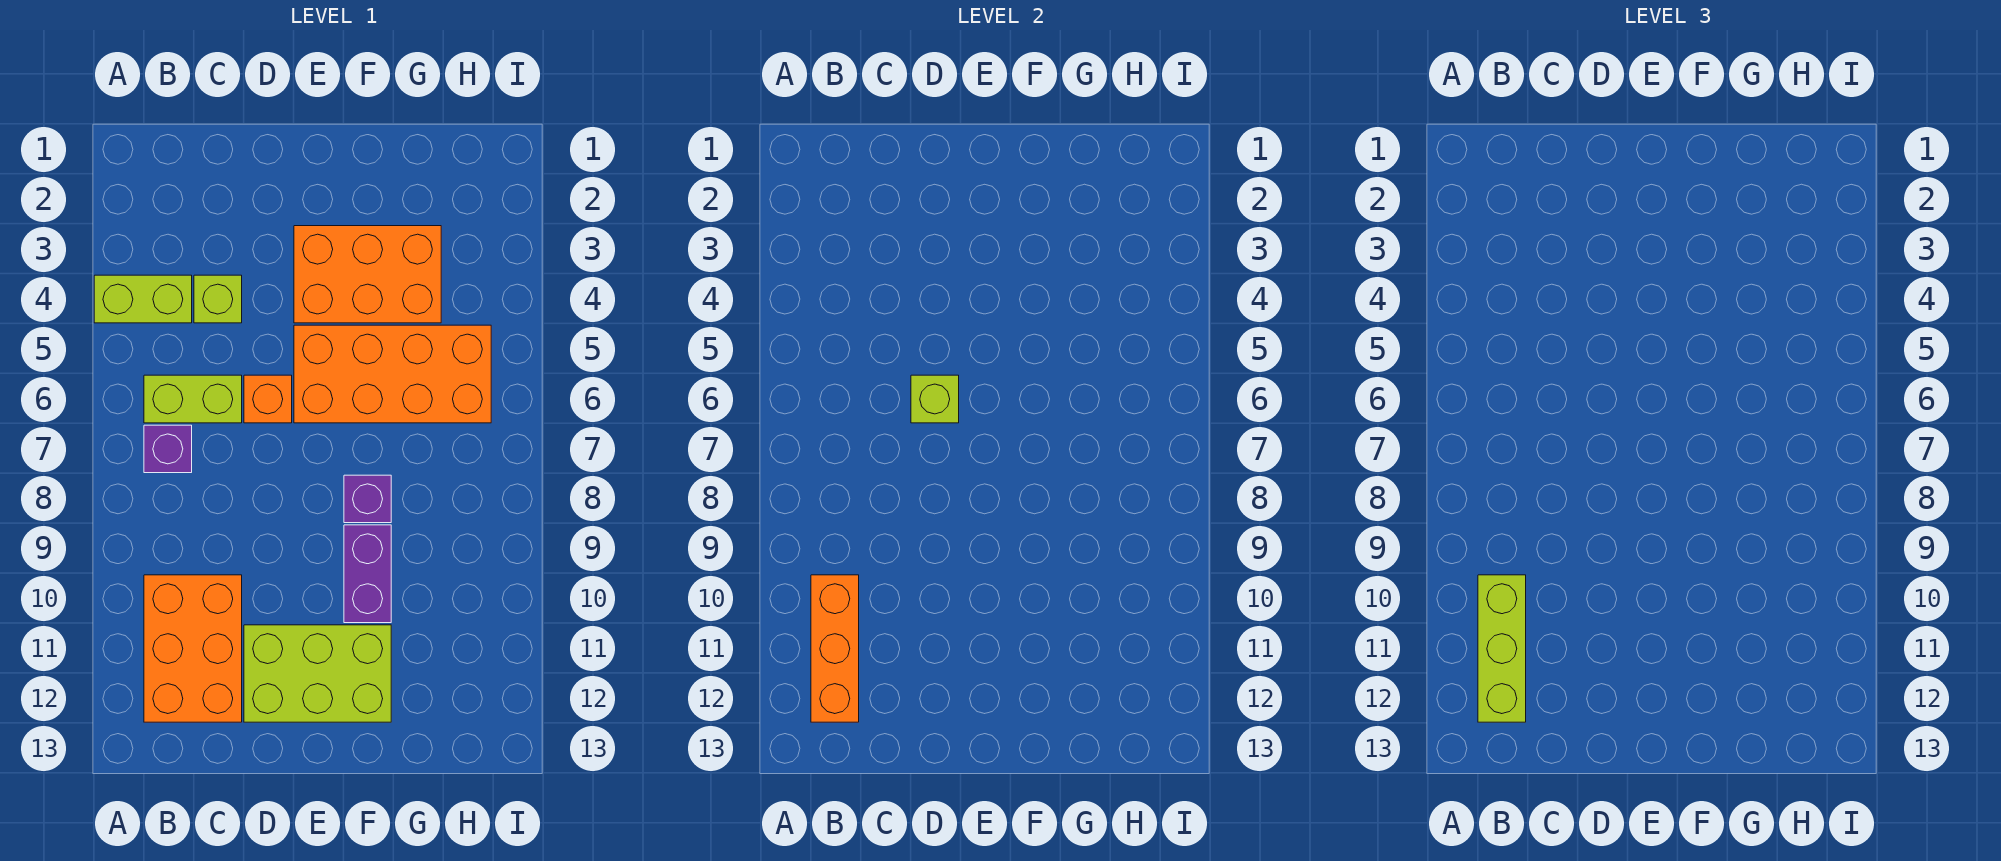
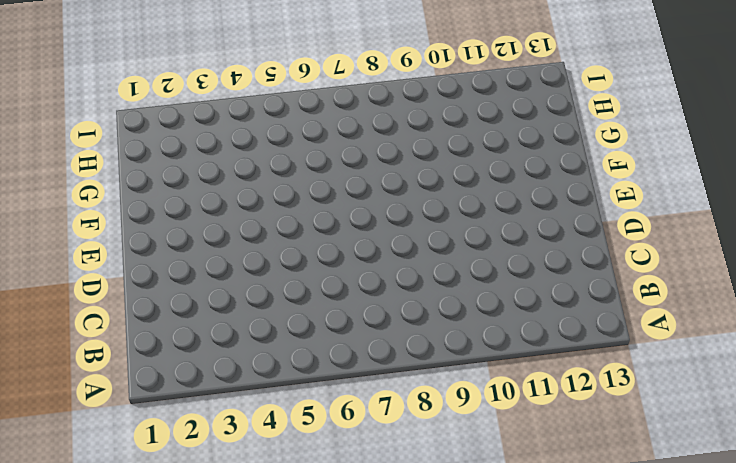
none -> lime brick A4:B4 level 1
none -> lime brick B6:C6 level 1
none -> purple brick B7 level 1

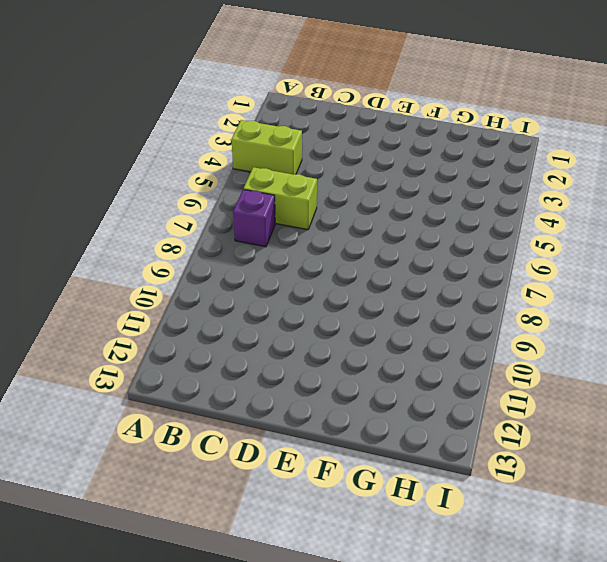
none -> orange brick B10:C12 level 1
none -> lime brick C4 level 1
none -> orange brick D6 level 1

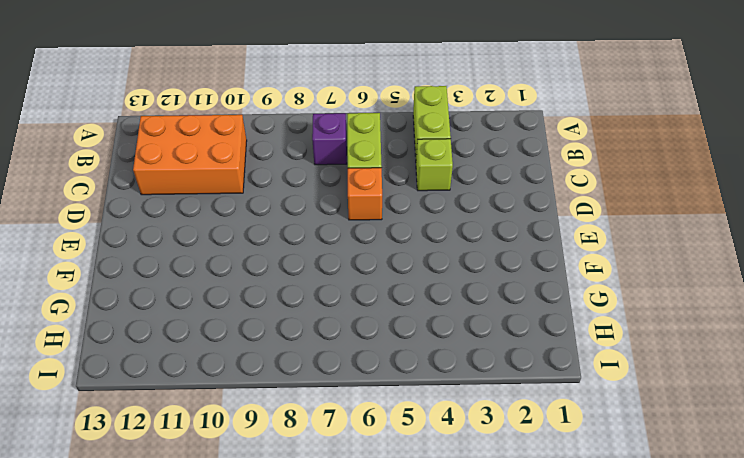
none -> lime brick D11:F12 level 1
none -> orange brick E3:G4 level 1
none -> orange brick E5:H6 level 1

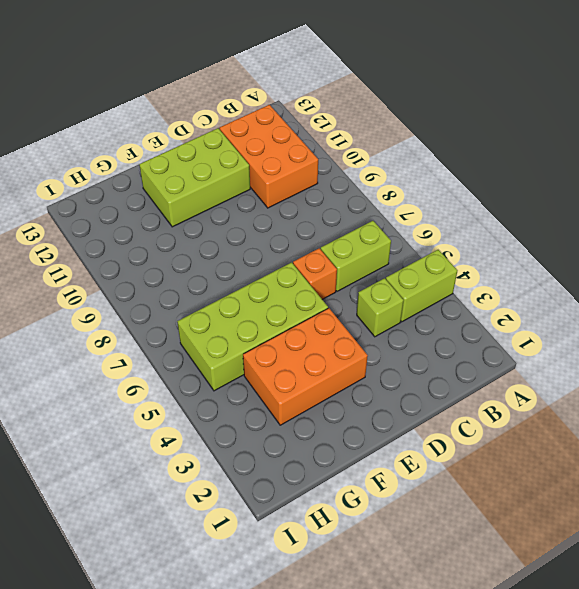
lime brick E5:H6 level 1 -> orange brick E5:H6 level 1
none -> purple brick B7 level 1
none -> purple brick F8 level 1
none -> purple brick F9:F10 level 1

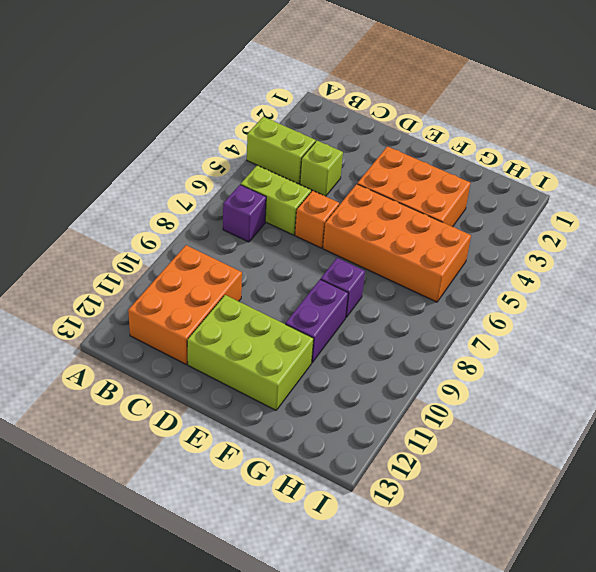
none -> orange brick B10:B12 level 2
none -> lime brick D6 level 2
none -> lime brick B10:B12 level 3

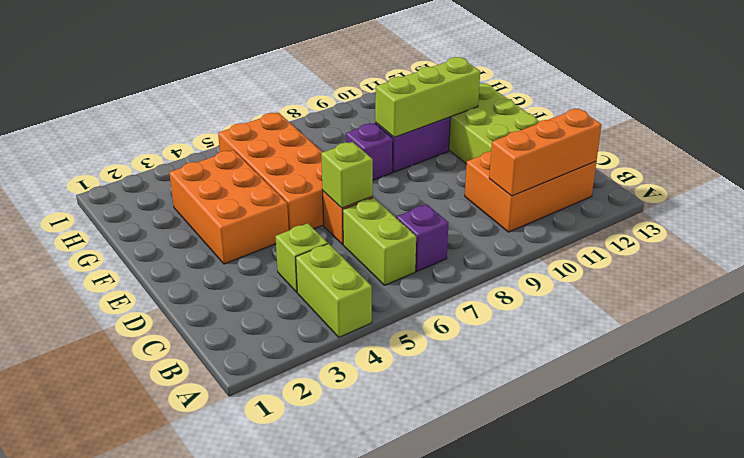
lime brick F9:F11 level 2 -> lime brick B10:B12 level 3

